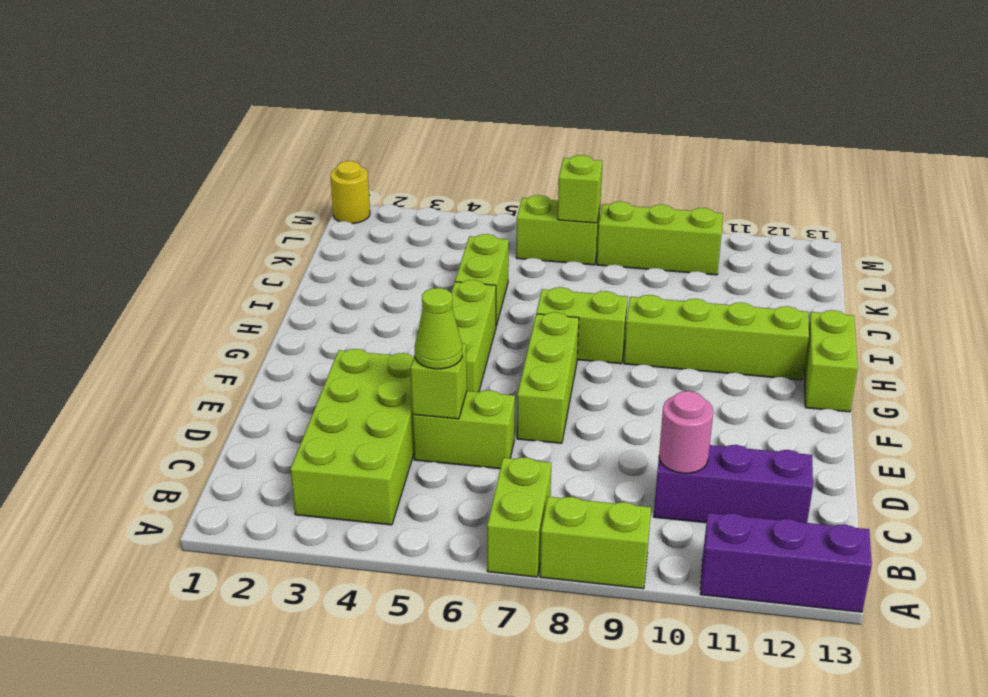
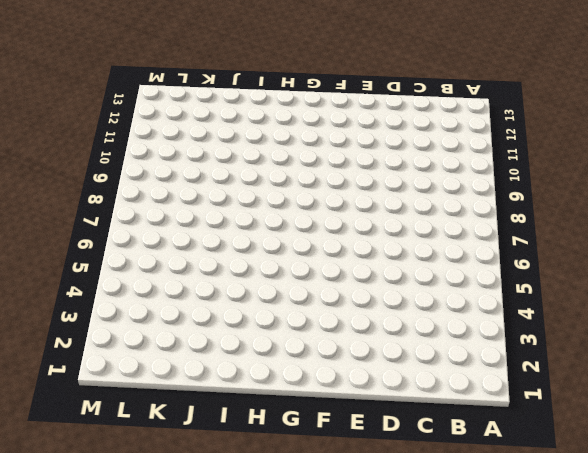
none -> lime brick A7:B7 level 1
none -> lime brick A8:A9 level 1
none -> purple brick A11:A13 level 1

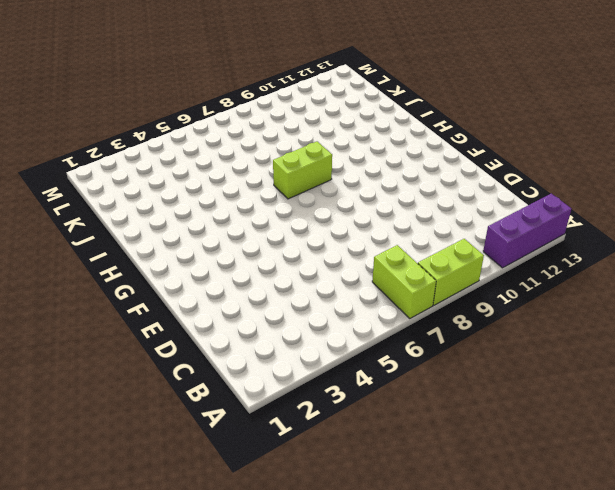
none -> lime brick B3:E4 level 1
none -> purple brick C10:C12 level 1
none -> lime brick D5:D6 level 1

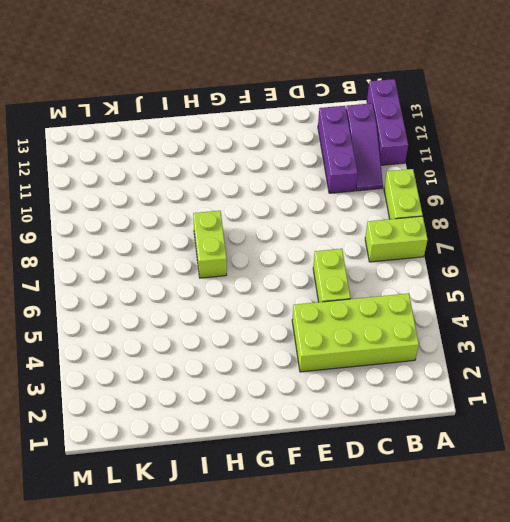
purple slope B10:B12 level 1 top 12 -> none
none -> lime brick E7:G7 level 1
none -> lime brick F5:H5 level 1
none -> lime brick G13:H13 level 1

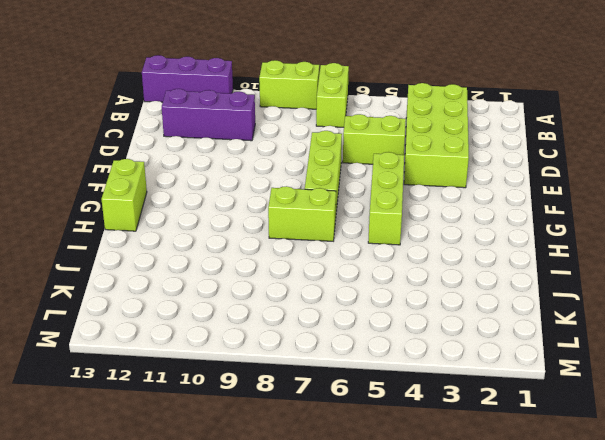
none -> lime brick H9:H12 level 1
none -> lime brick I5:J5 level 1
none -> lime brick L6:L7 level 1

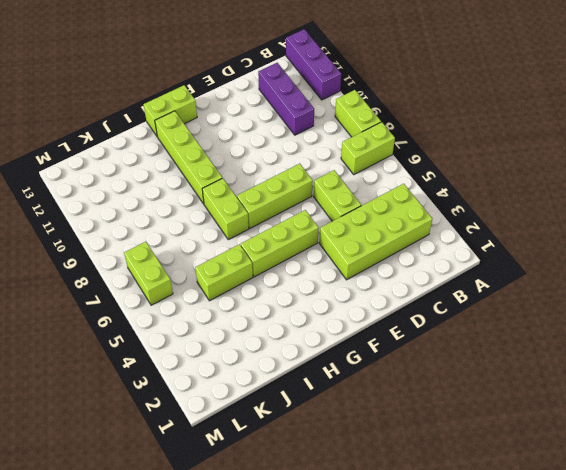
none -> lime brick L8:L10 level 1
none -> yellow round brick M1 level 1
none -> pink round brick C10 level 2

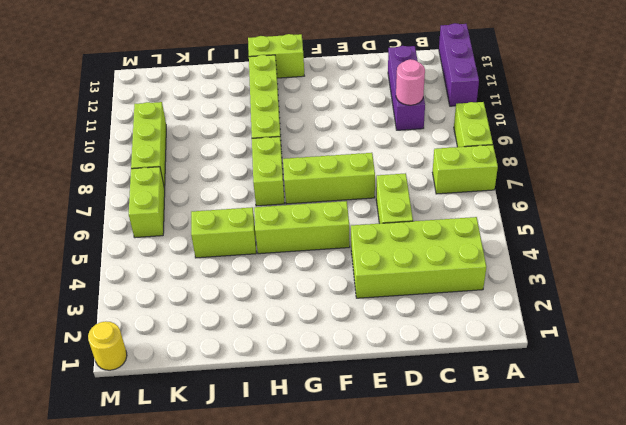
none -> lime brick D5 level 2
none -> lime brick L7 level 2
none -> lime cone D5 level 3

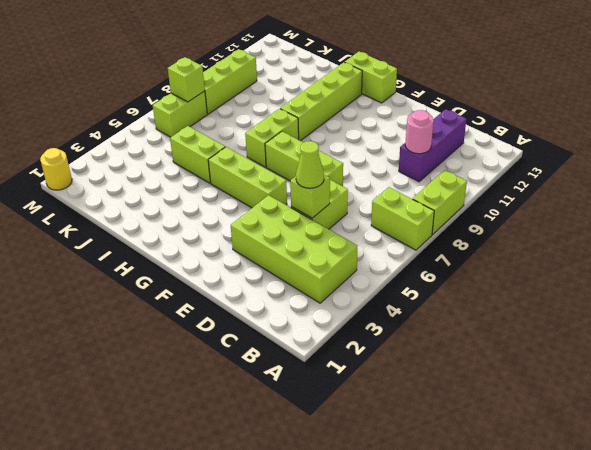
none -> purple brick A11:A13 level 1

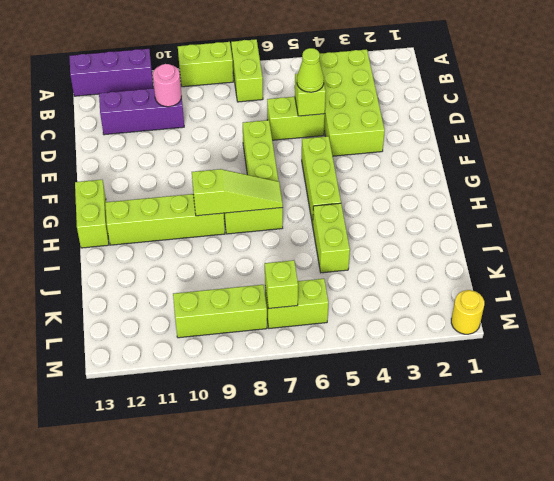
lime slope H7:H9 level 2 top 9 -> none

